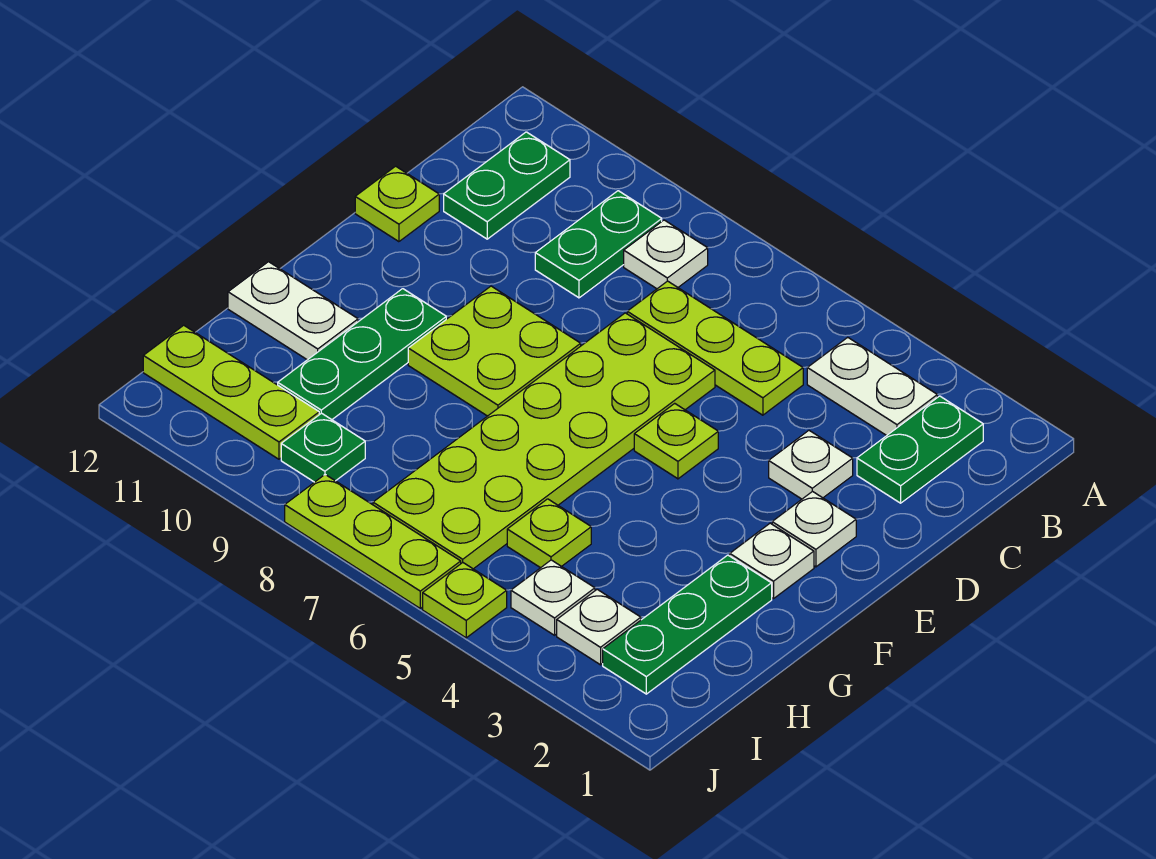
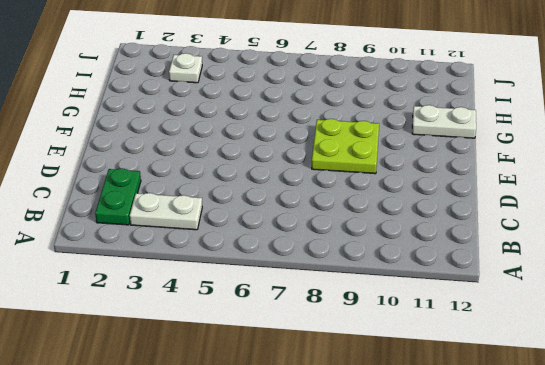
none -> white plate B8 level 1
none -> green plate B9:C9 level 1
none -> green plate B11:C11 level 1

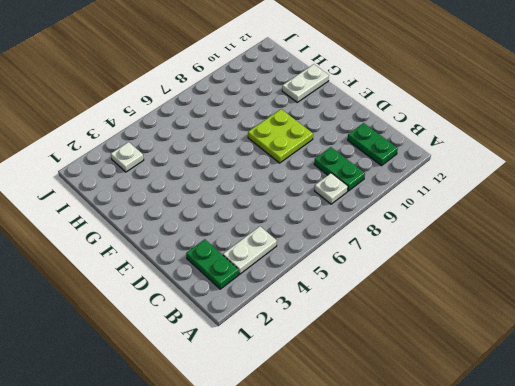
none -> lime plate C5:C7 level 1
none -> white plate D3 level 1
none -> lime plate D6:I7 level 1

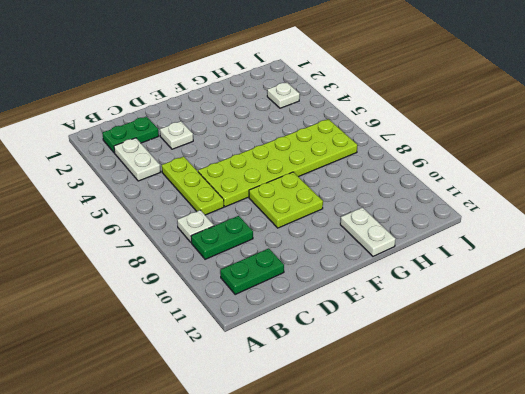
none -> lime plate D12 level 1
none -> white plate E2 level 1
none -> lime plate E5 level 1

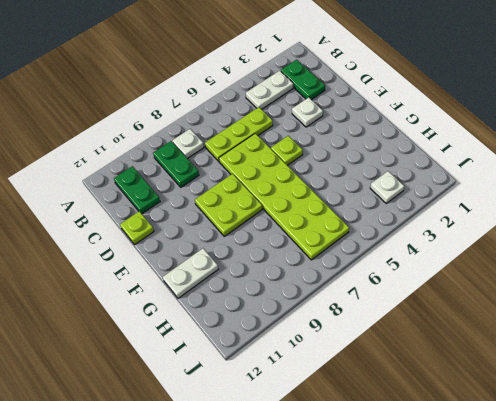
none -> white plate E2 level 1
none -> white plate F2 level 1
none -> green plate F10:H10 level 1

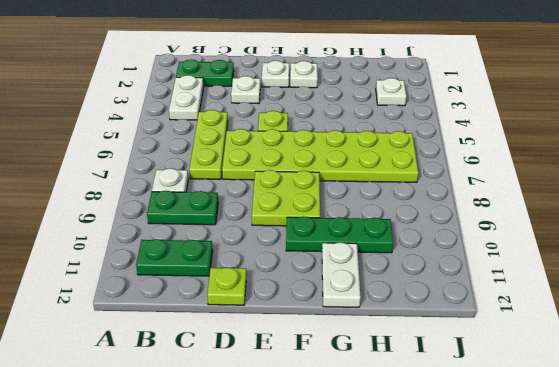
none -> green plate G2:I2 level 1
none -> lime plate H5 level 1
none -> white plate I4 level 1

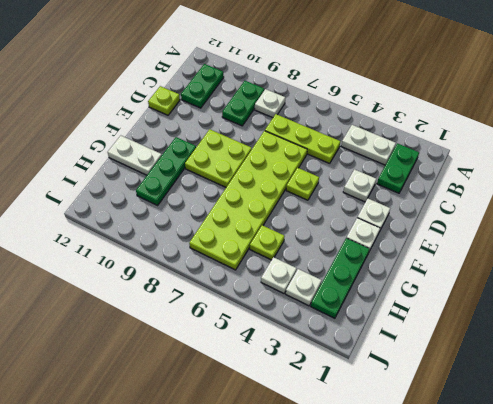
none -> green plate I9 level 1
none -> lime plate I10:I12 level 1
none -> lime plate J5 level 1

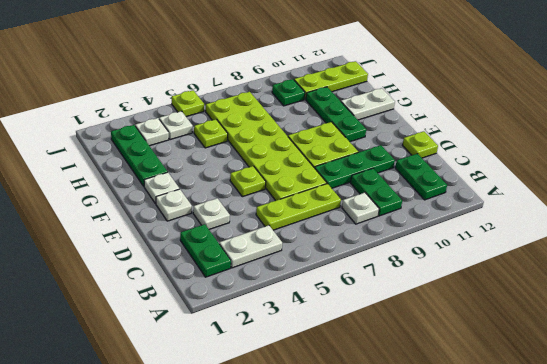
green plate D8:D10 level 1 -> none
none -> lime plate J6:J8 level 1

